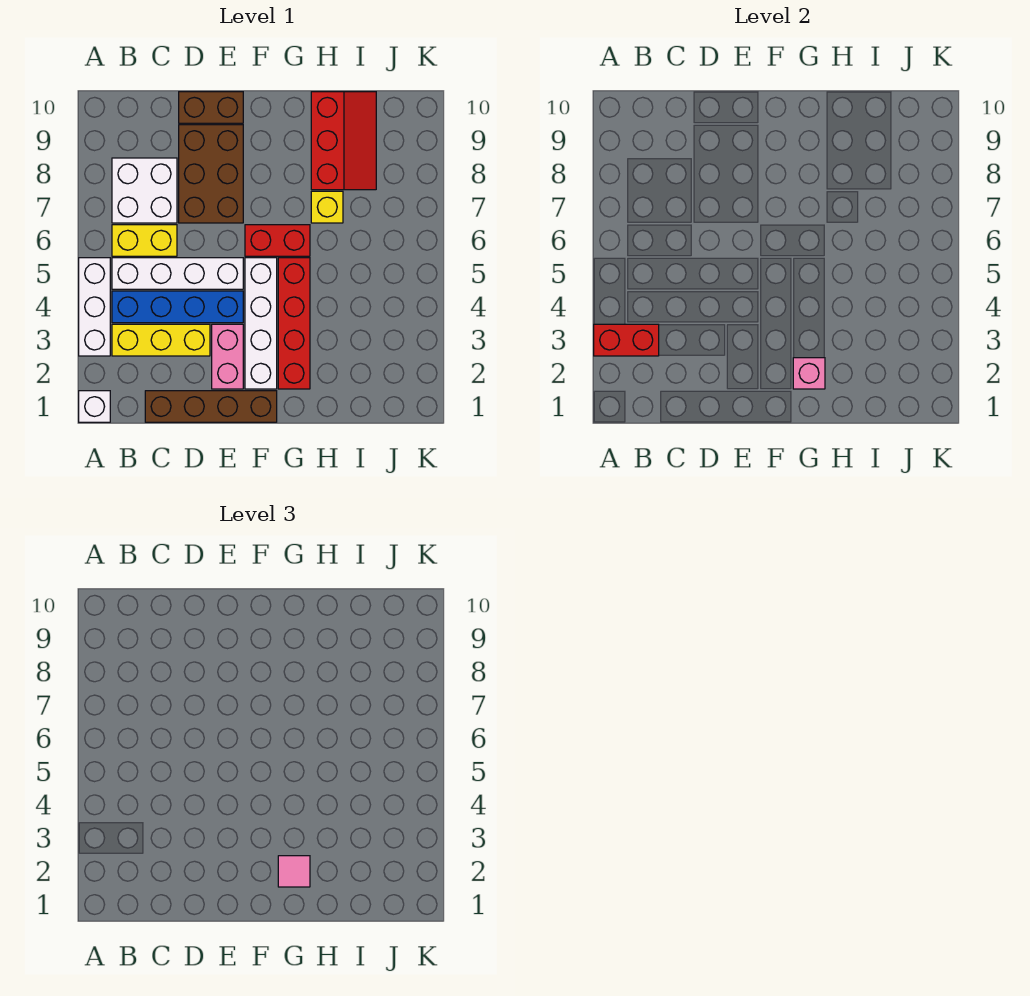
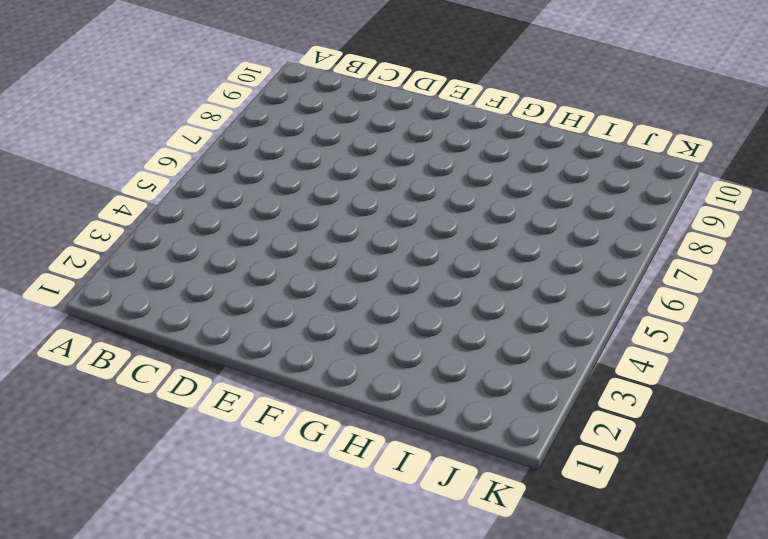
none -> white brick A1 level 1
none -> white brick A3:A5 level 1
none -> yellow brick B3:D3 level 1

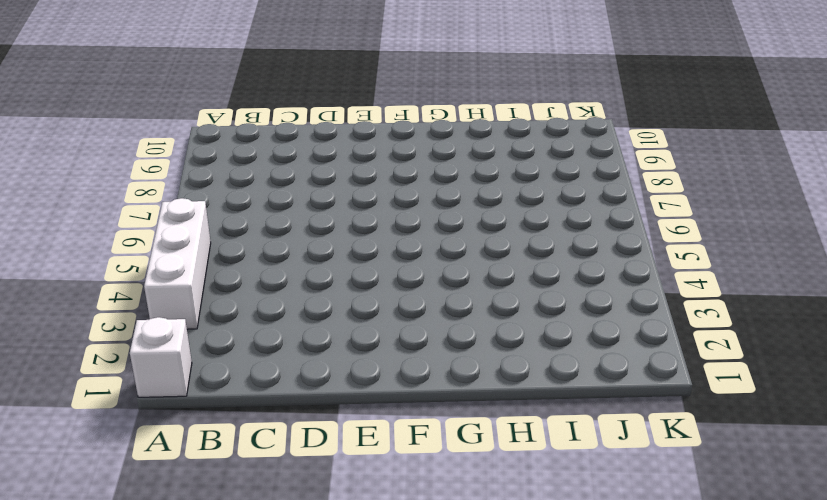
none -> yellow brick B3:D3 level 1
none -> blue brick B4:E4 level 1
none -> white brick B5:E5 level 1

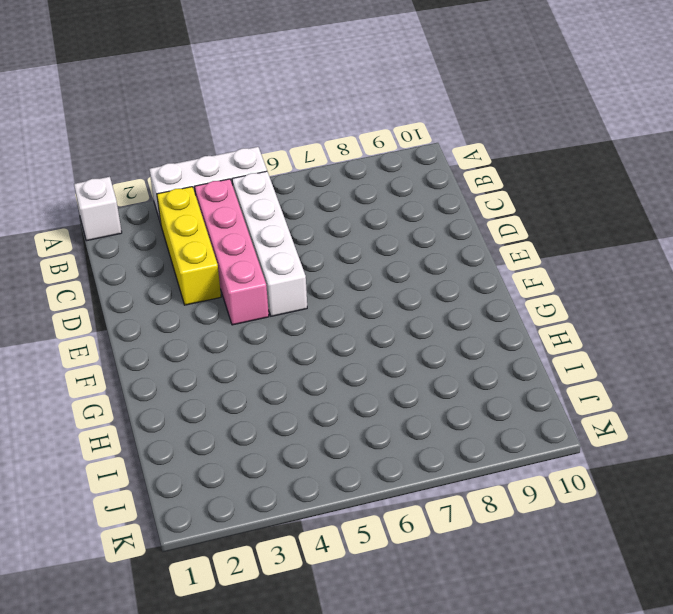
pink brick B4:E4 level 1 -> blue brick B4:E4 level 1
none -> yellow brick B6:C6 level 1
none -> white brick B7:C8 level 1
none -> brown brick C1:F1 level 1

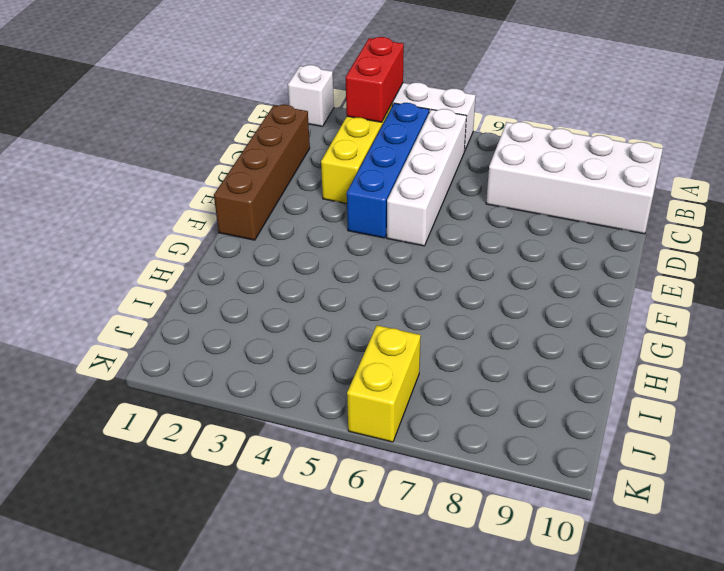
white brick B7:C10 level 1 -> white brick B7:C8 level 1
yellow brick J6:K6 level 1 -> yellow brick B6:C6 level 1
none -> brown brick D7:E9 level 1
none -> brown brick D10:E10 level 1
none -> pink brick E2:E3 level 1

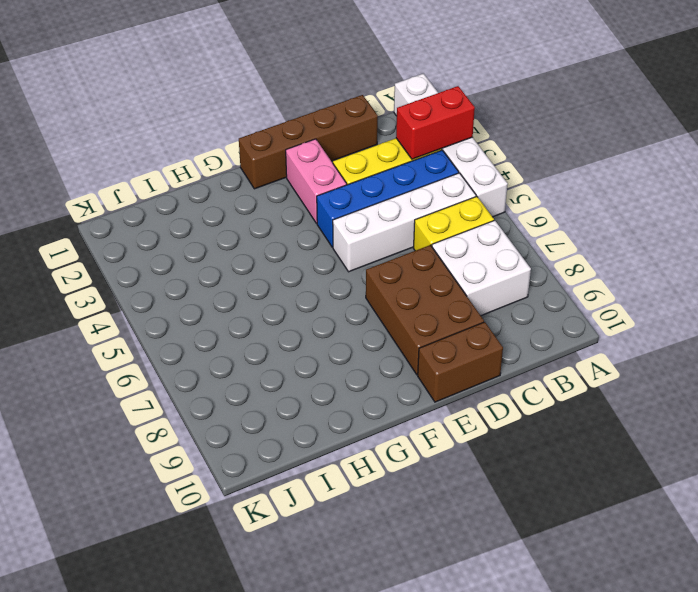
none -> white brick F2:F5 level 1
none -> red brick F6:G6 level 1
none -> red brick G2:G5 level 1

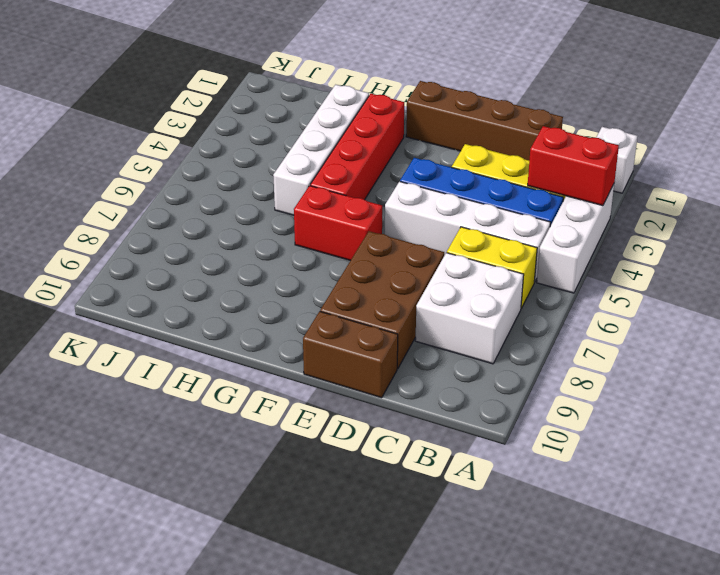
white brick H2:H5 level 1 -> white brick F2:F5 level 1
none -> pink brick E2:E3 level 1
none -> yellow brick H7 level 1
none -> red slope H8:I10 level 1 top H

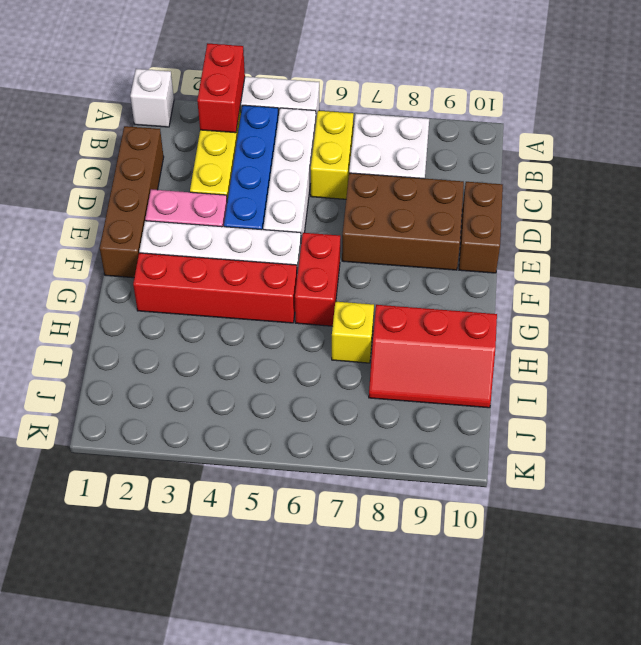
none -> pink brick G2 level 2
none -> pink tile G2 level 3

